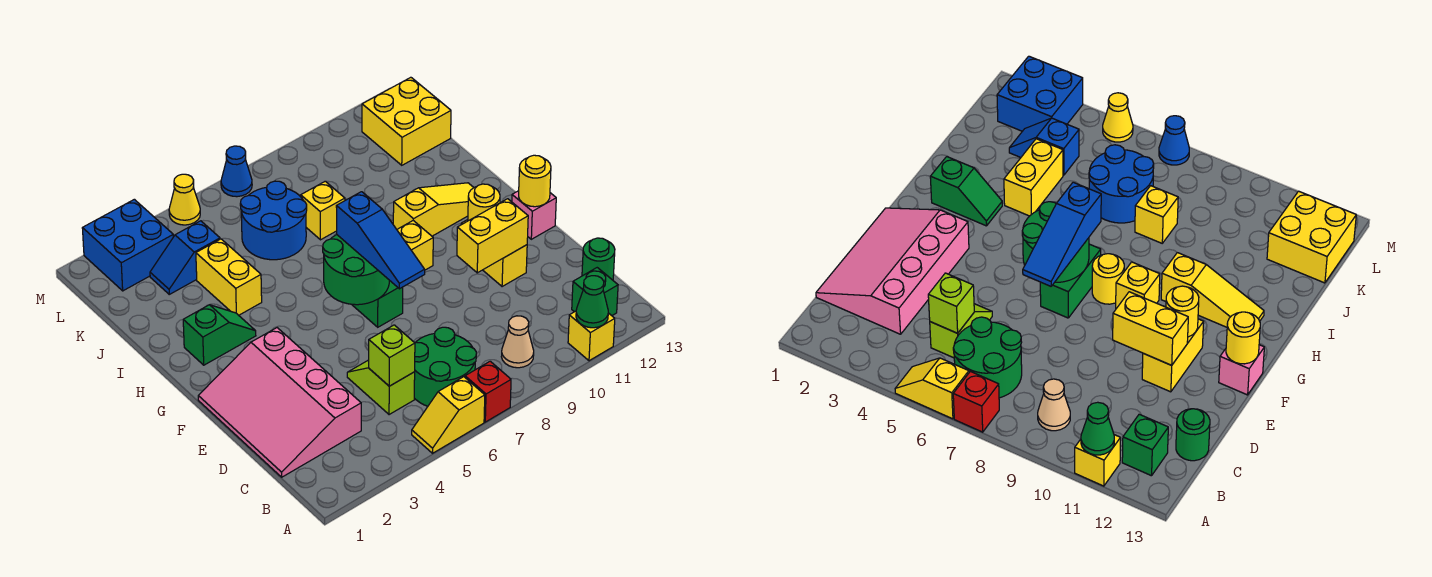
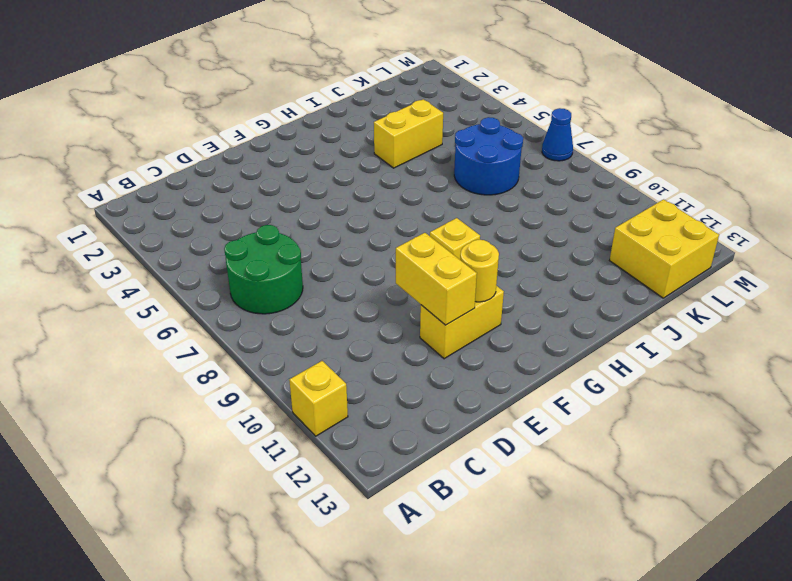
none -> yellow slope A5:A6 level 1 top 6
none -> red brick A7 level 1
none -> tan cone B9 level 1
none -> green brick B12 level 1

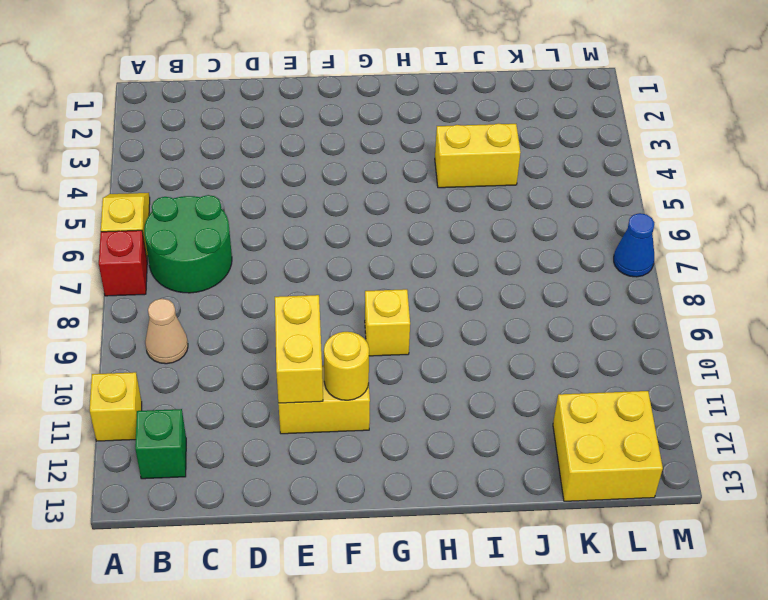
none -> pink slope C1:F3 level 1 top 3
none -> lime slope C5:D5 level 1 top C
none -> green round brick C13 level 1
none -> green brick F7:G7 level 1

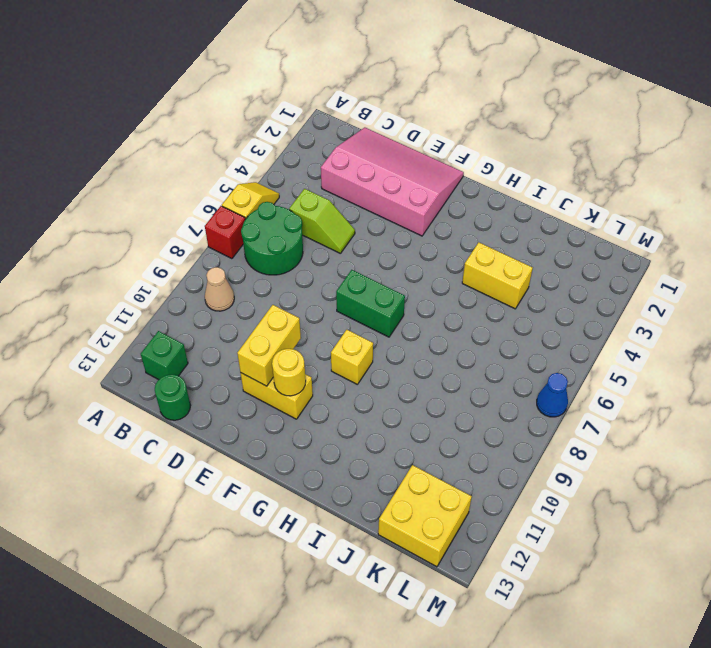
none -> yellow brick A11 level 1
none -> pink brick F13 level 1
none -> yellow round brick G8 level 1
none -> green slope H2:H3 level 1 top 2

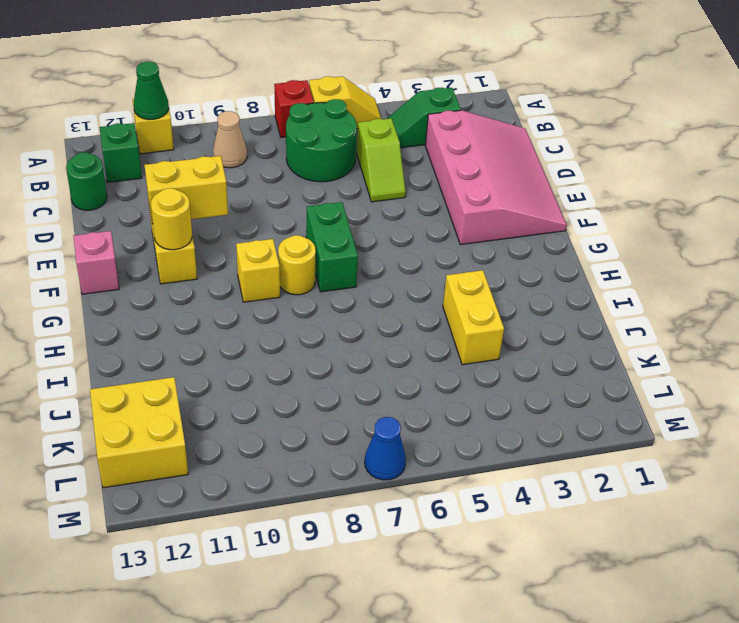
green slope B3:B4 level 1 top 3 -> green slope H2:H3 level 1 top 2
none -> yellow slope H10:H12 level 1 top 10
none -> blue round brick J6:K7 level 1
none -> yellow brick J8 level 1
none -> blue slope K3:K4 level 1 top 4

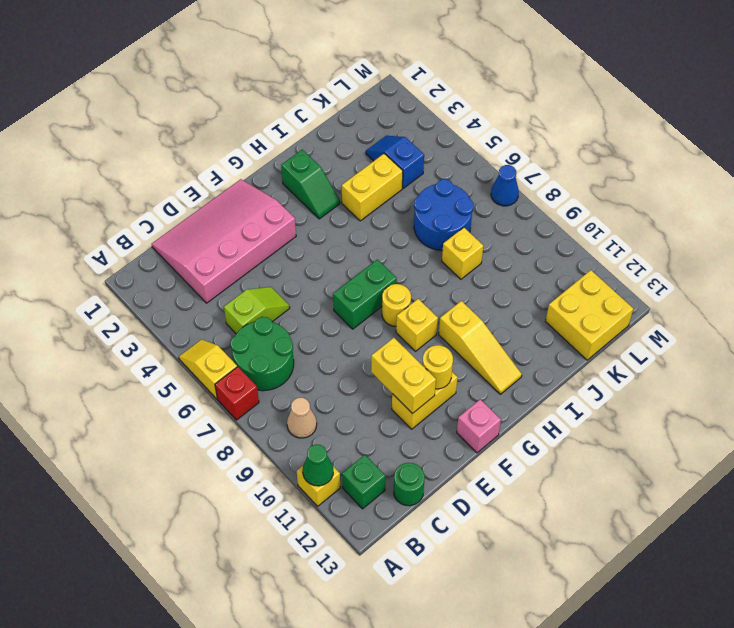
none -> blue brick L2:M3 level 1
none -> yellow cone M5 level 1
none -> lime brick C5 level 2
none -> green round brick F6:G7 level 2

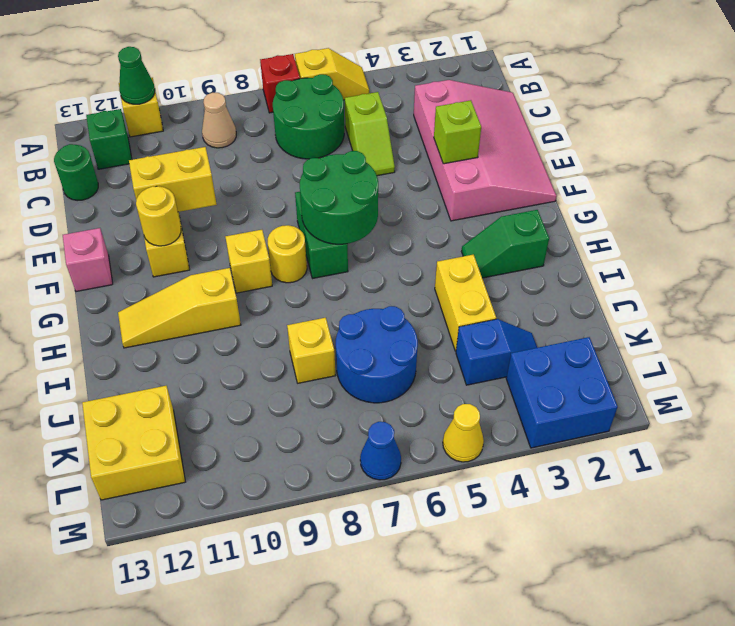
lime brick E3 level 2 -> lime brick C5 level 2
none -> yellow round brick F13 level 2
none -> blue slope E7:G7 level 3 top G

